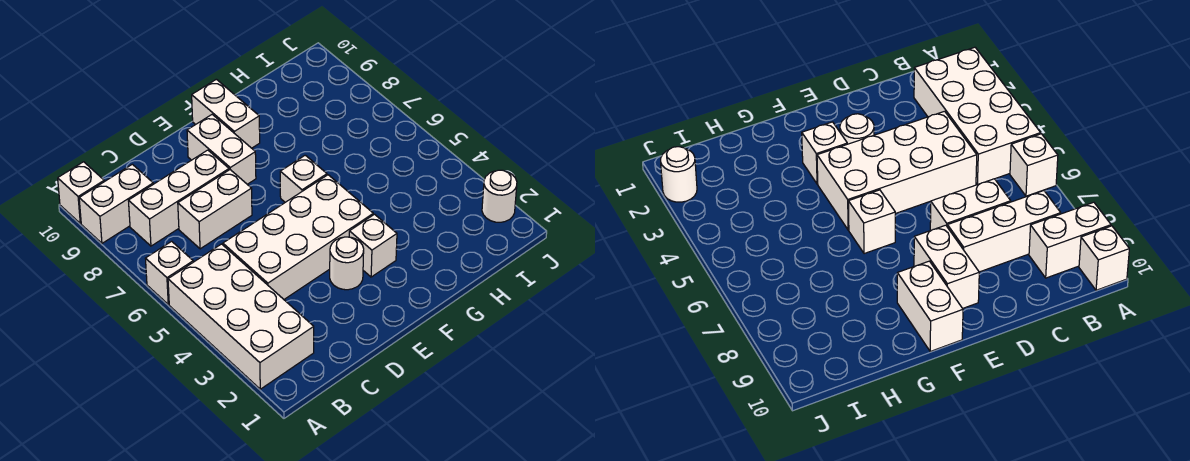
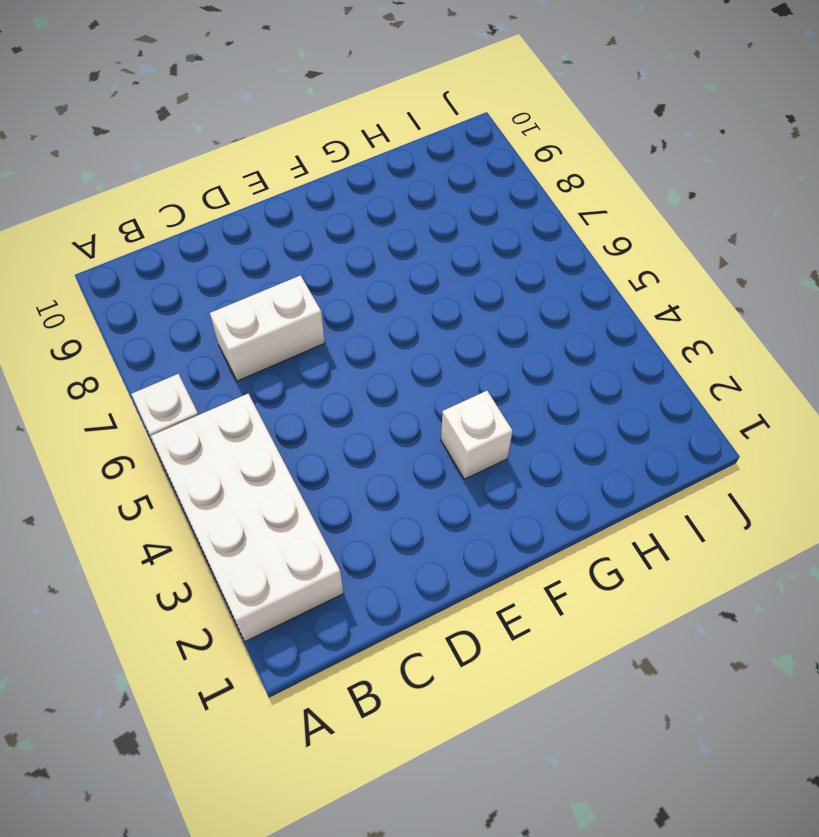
none -> white brick A9:B9 level 1
none -> white brick A10 level 1
none -> white brick B8:D8 level 1

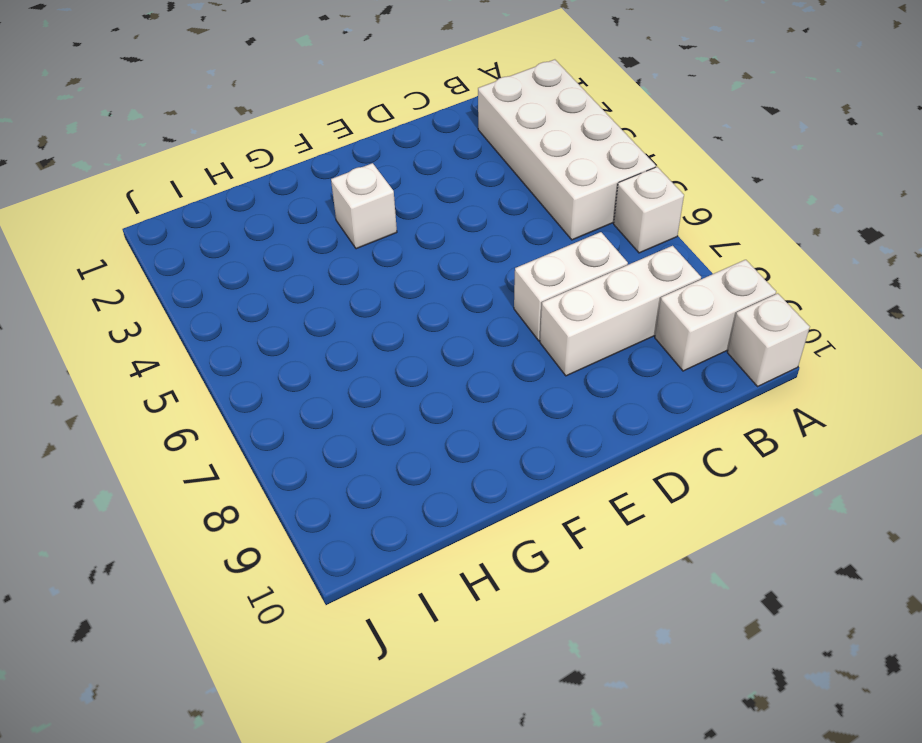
none -> white brick C4:F5 level 1
none -> white round brick E3 level 1
none -> white brick E8:E9 level 1

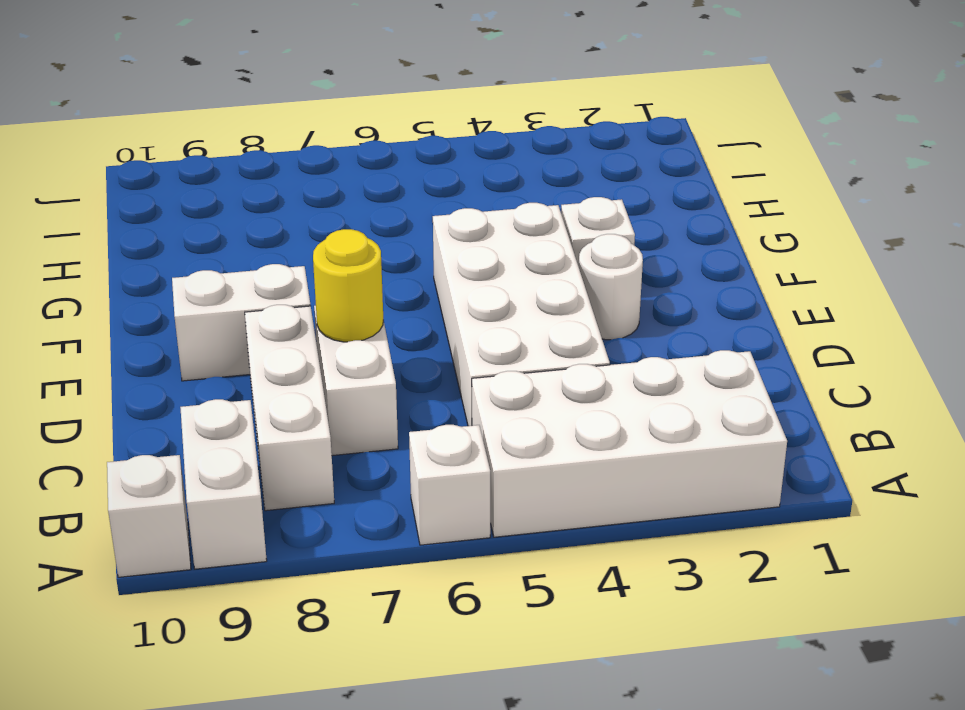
yellow round brick D7 level 2 -> none
none -> white brick F6 level 1
none -> white brick F9:F10 level 1
none -> white round brick J2 level 1

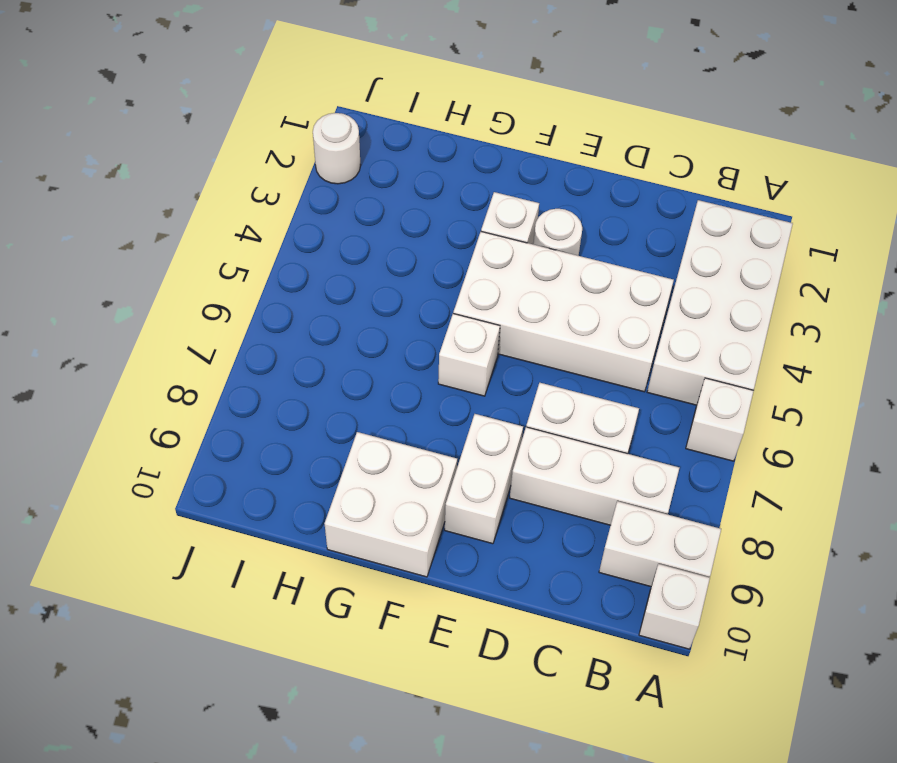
white brick F9:G10 level 1 -> white brick F9:F10 level 1

